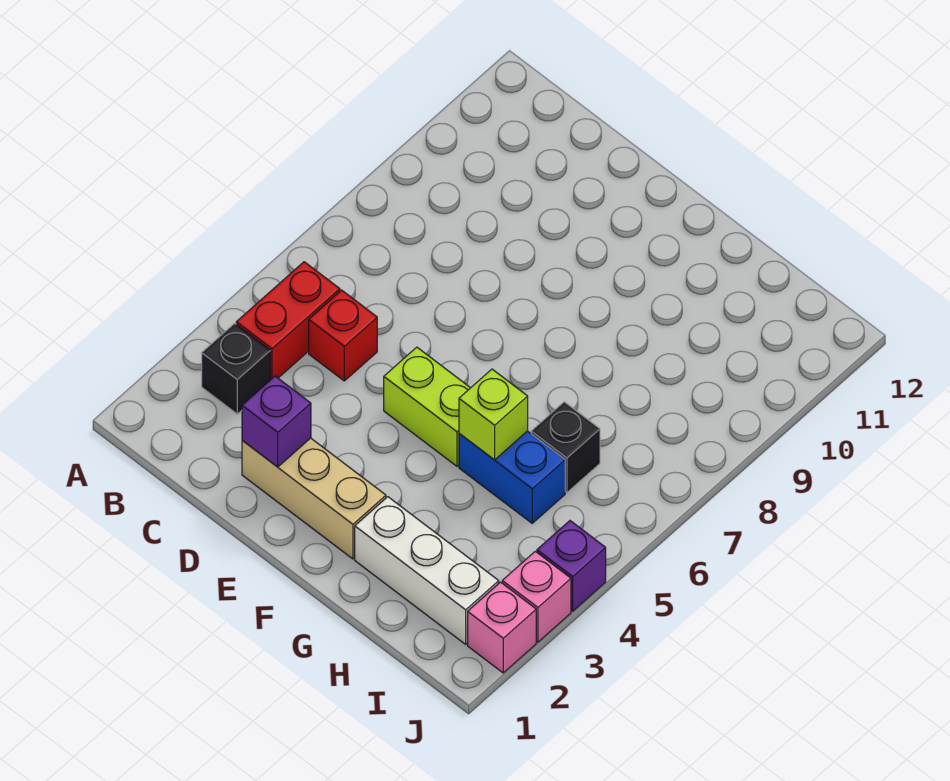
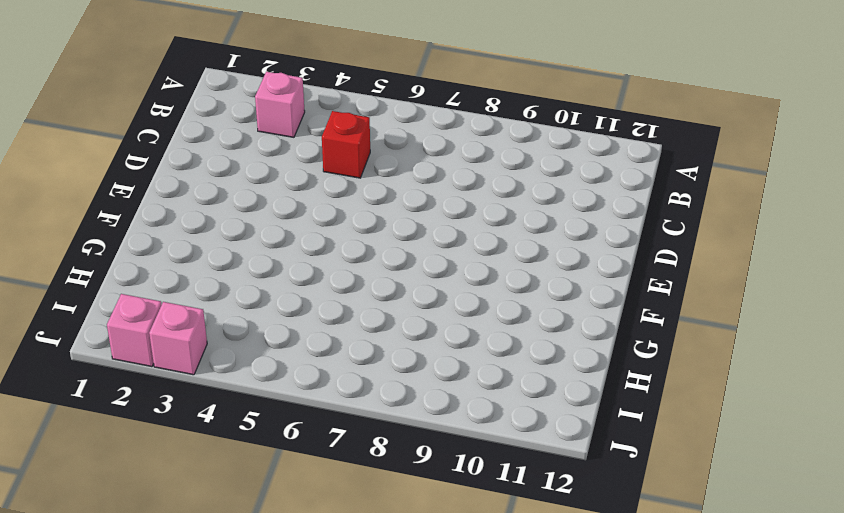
pink brick B3 level 1 -> black brick B3 level 1
none -> red brick B4:B5 level 1
none -> tan brick D2:F2 level 1
none -> lime brick E5:F5 level 1

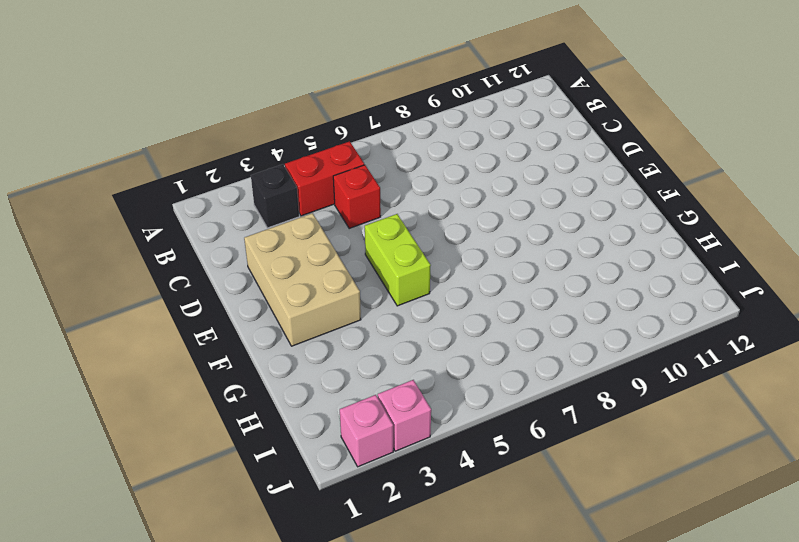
tan brick D2:F3 level 1 -> tan brick D2:F2 level 1
none -> white brick G2:I2 level 1
none -> blue brick G5:H5 level 1
none -> black brick H6 level 1

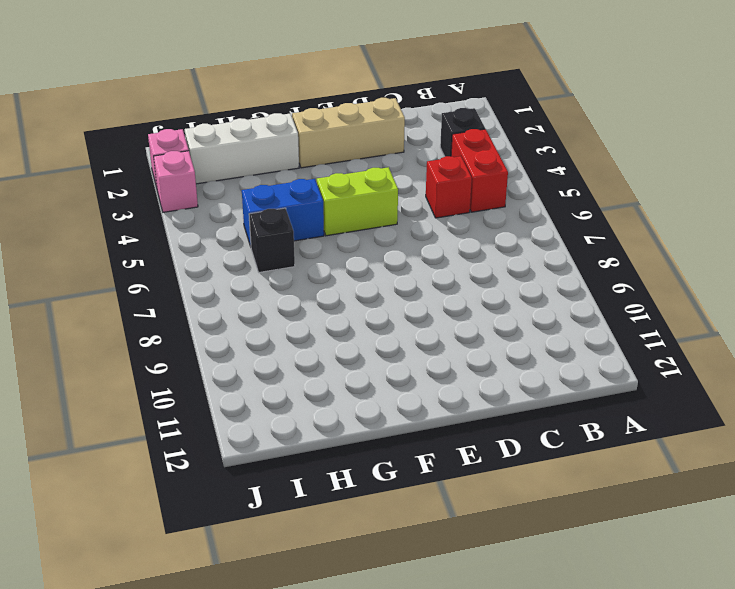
none -> purple brick J4 level 1
none -> purple brick D2 level 2
none -> lime brick G5 level 2

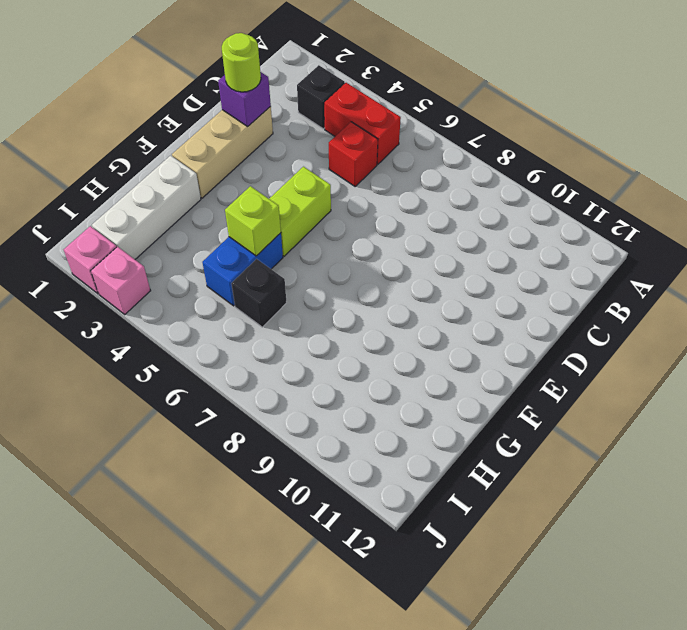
lime round brick D2 level 3 -> none
none -> purple brick J4 level 1

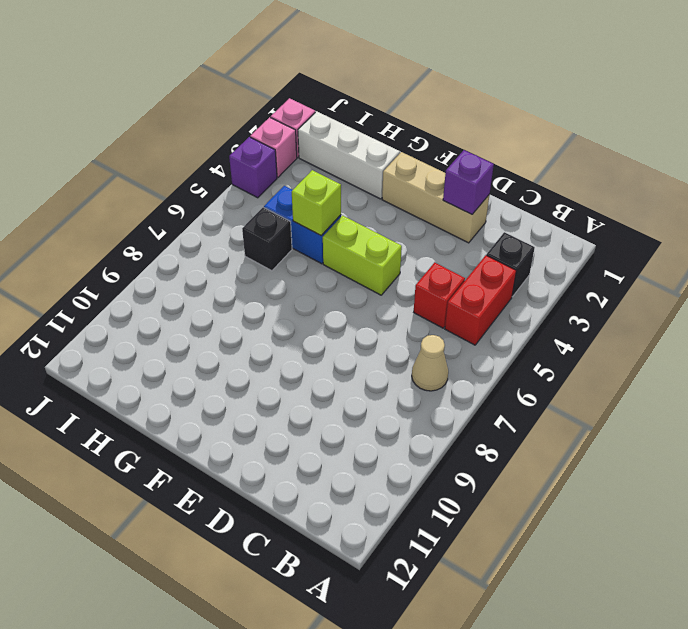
tan cone B7 level 1 -> none

